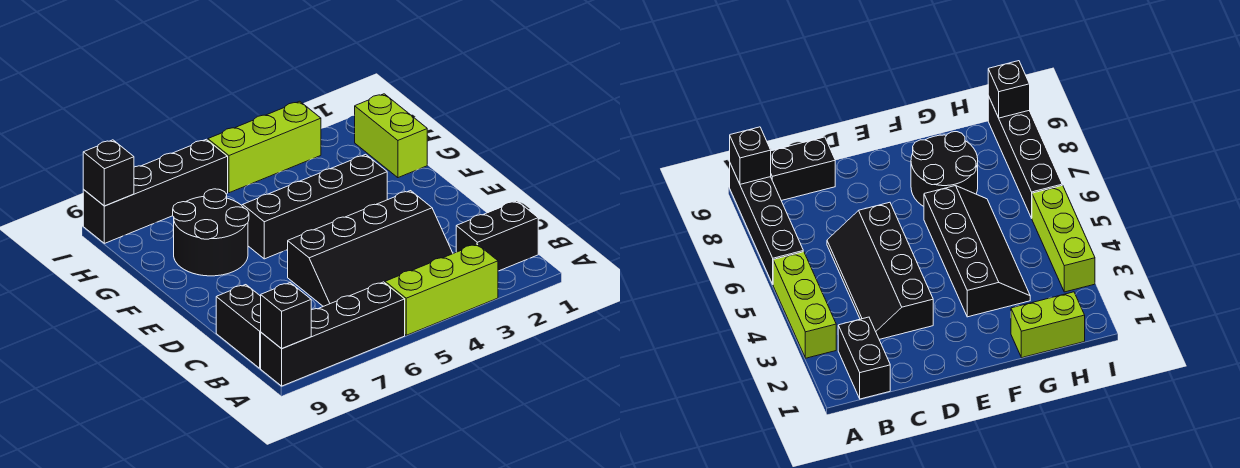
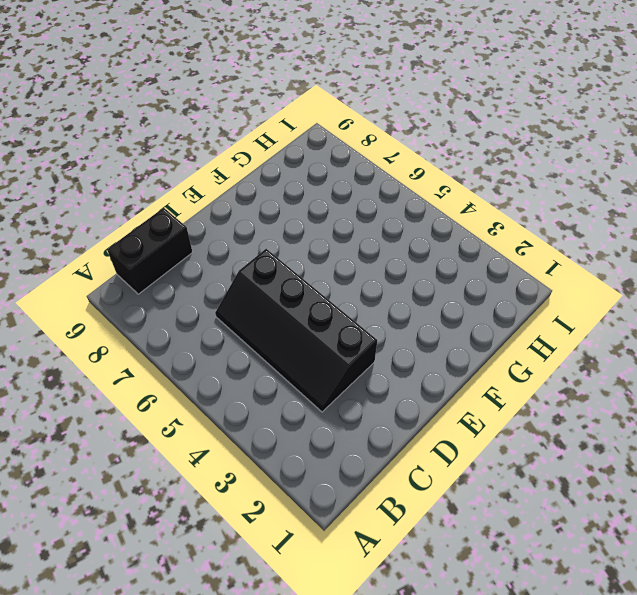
none -> lime brick A3:A5 level 1
none -> black brick A6:A9 level 1
none -> black brick B1:B2 level 1

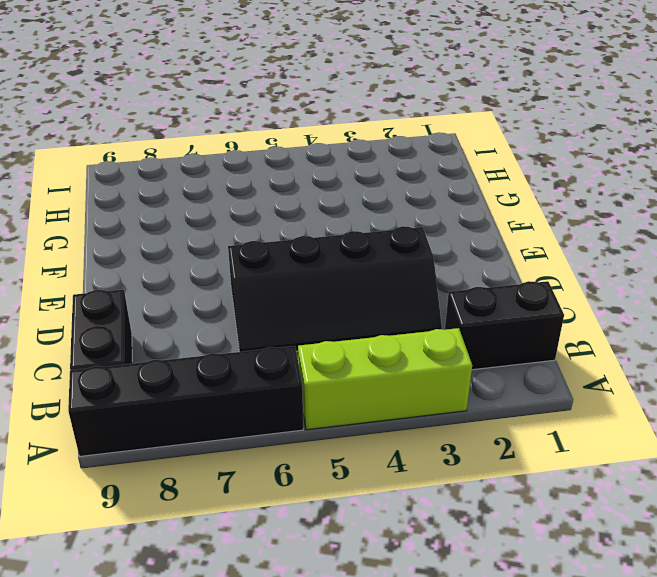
none -> black slope F3:G6 level 1 top F
none -> black round brick F7:G8 level 1
none -> lime brick G1:H1 level 1

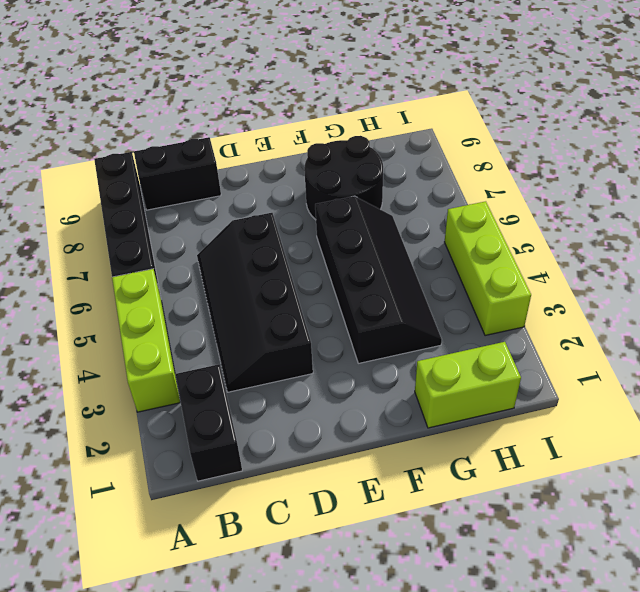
none -> black brick I6:I9 level 1
none -> black brick A9 level 2
none -> black brick I9 level 2

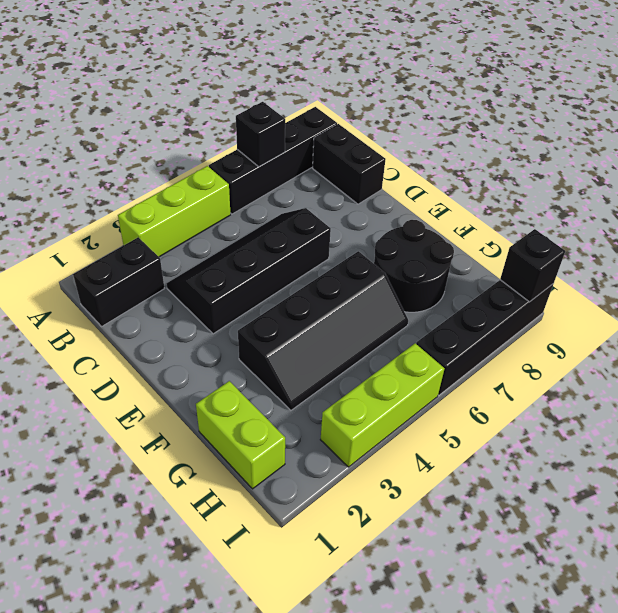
black brick A7 level 2 -> black brick A9 level 2

